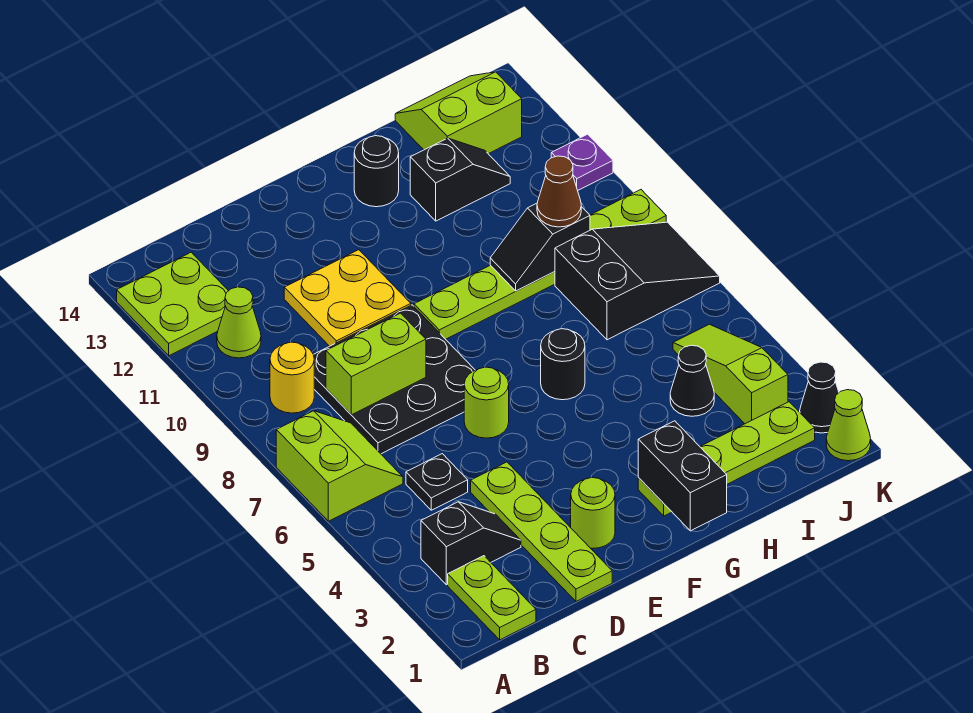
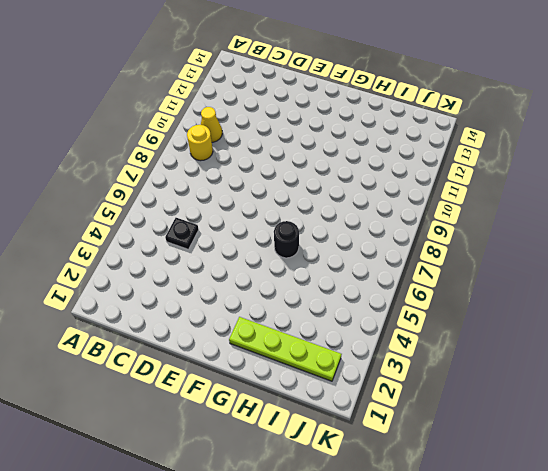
yellow cone B10 level 1 -> none
none -> lime slope A6:B7 level 1 top A
none -> lime plate A12:B13 level 1
none -> lime plate B1:B2 level 1

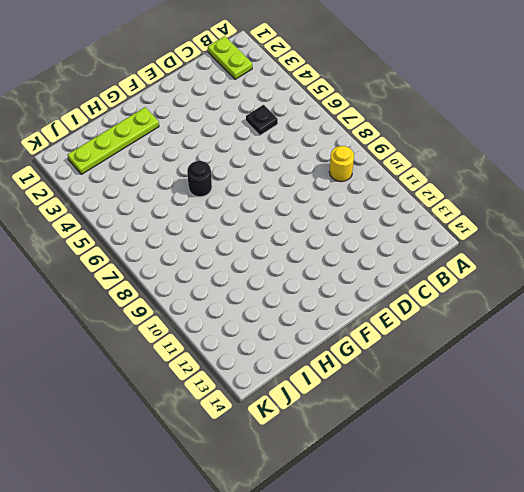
none -> lime slope A6:B7 level 1 top A
none -> lime plate A12:B13 level 1
none -> black slope B3:C3 level 1 top B

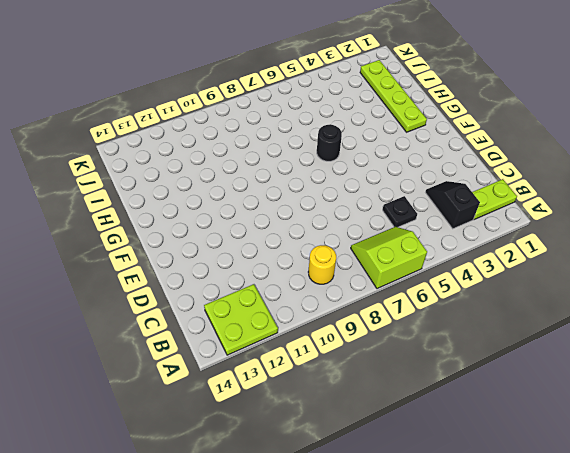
none -> lime cone B11 level 1
none -> black plate C7:E9 level 1
none -> lime plate D1:D4 level 1

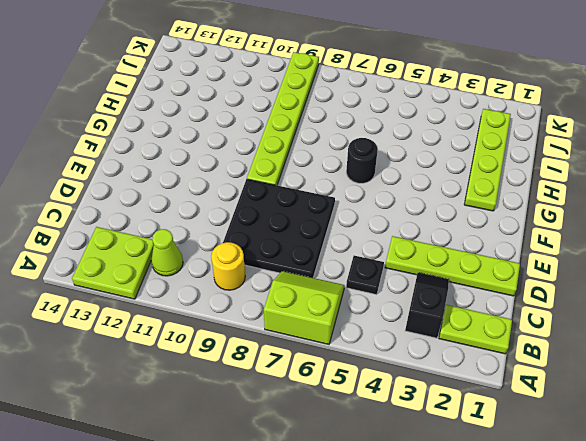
none -> yellow plate D10:E11 level 1
none -> lime round brick E2 level 1
none -> lime round brick E6 level 1

